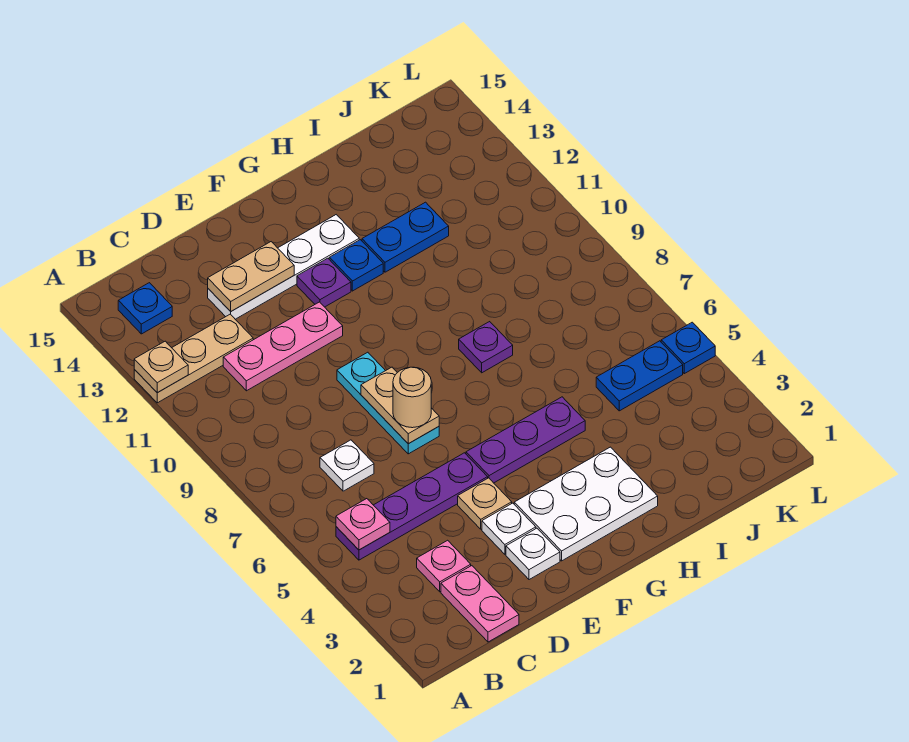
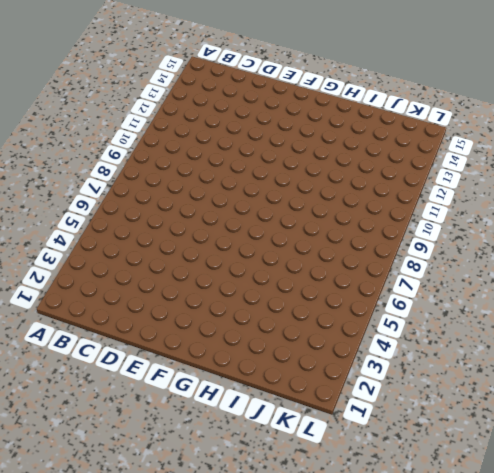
none -> tan plate A12:C12 level 1
none -> purple plate B5:E5 level 1
none -> blue plate B14 level 1

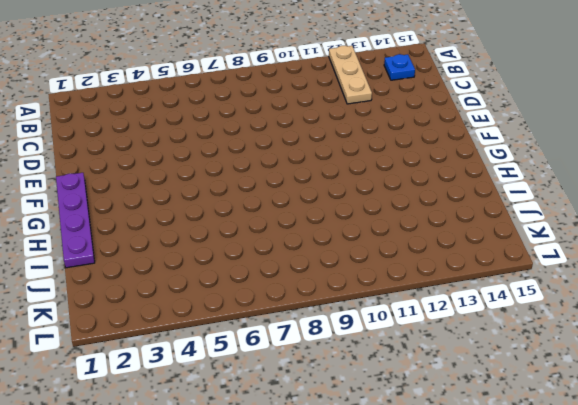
purple plate F1:I1 level 1 -> purple plate B5:E5 level 1
none -> pink plate C1:C2 level 1
none -> pink plate C3 level 1
none -> white plate C7 level 1

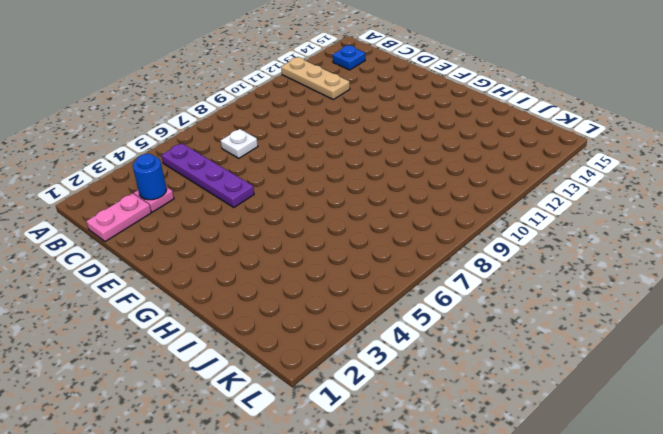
blue round brick C3 level 2 -> none
none -> pink plate C11:E11 level 1
none -> white plate D13:G13 level 1
none -> white plate E2 level 1

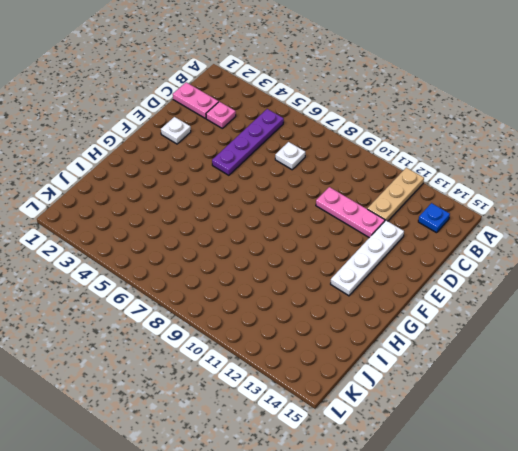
pink plate D10:D12 level 1 -> pink plate C11:E11 level 1
none -> white plate E3 level 1
none -> tan plate E4 level 1
none -> cyan plate E7:E9 level 1

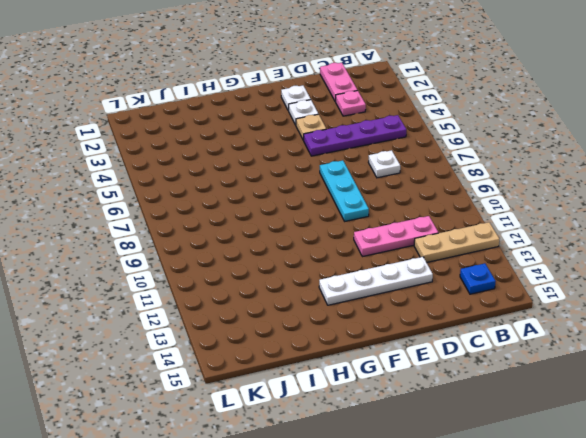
none -> white plate F2:H3 level 1
none -> purple plate F5:H5 level 1
none -> purple plate F12 level 1

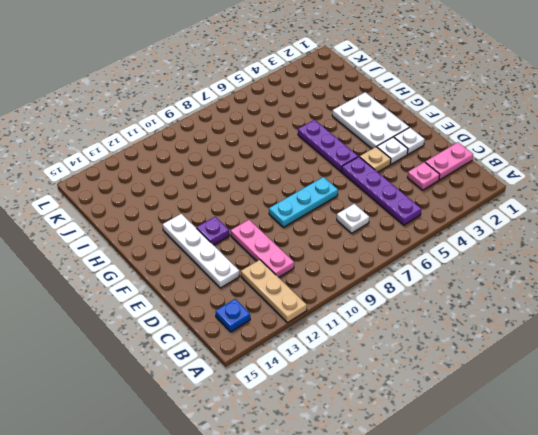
none -> blue plate G12 level 1
none -> purple plate H8 level 1
none -> blue plate H12:I12 level 1

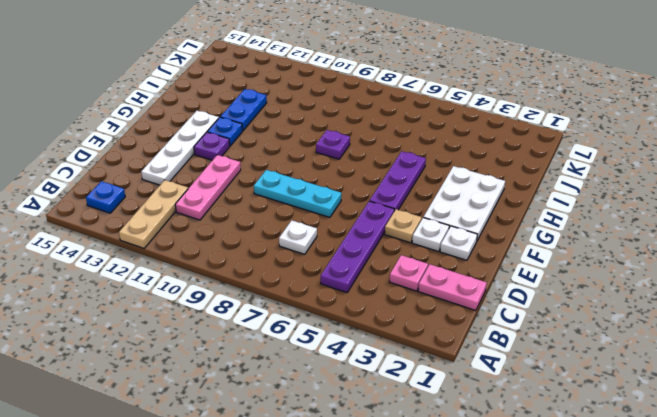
none -> blue plate J5:K5 level 1
none -> blue plate L5 level 1
none -> tan plate A12 level 2

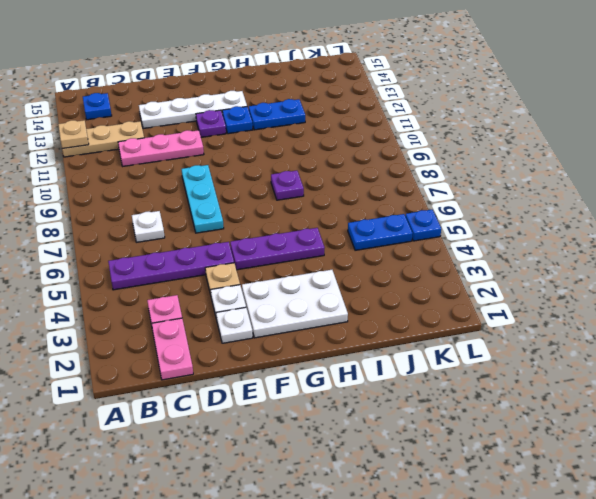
none -> pink plate B5 level 2
none -> tan plate D13:E13 level 2
none -> tan plate E7:E8 level 2

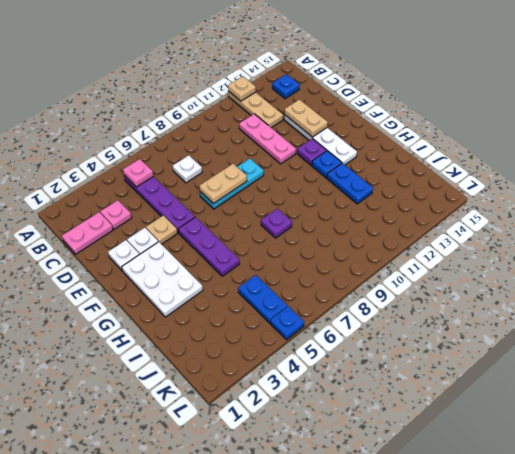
none -> tan round brick E7 level 3

